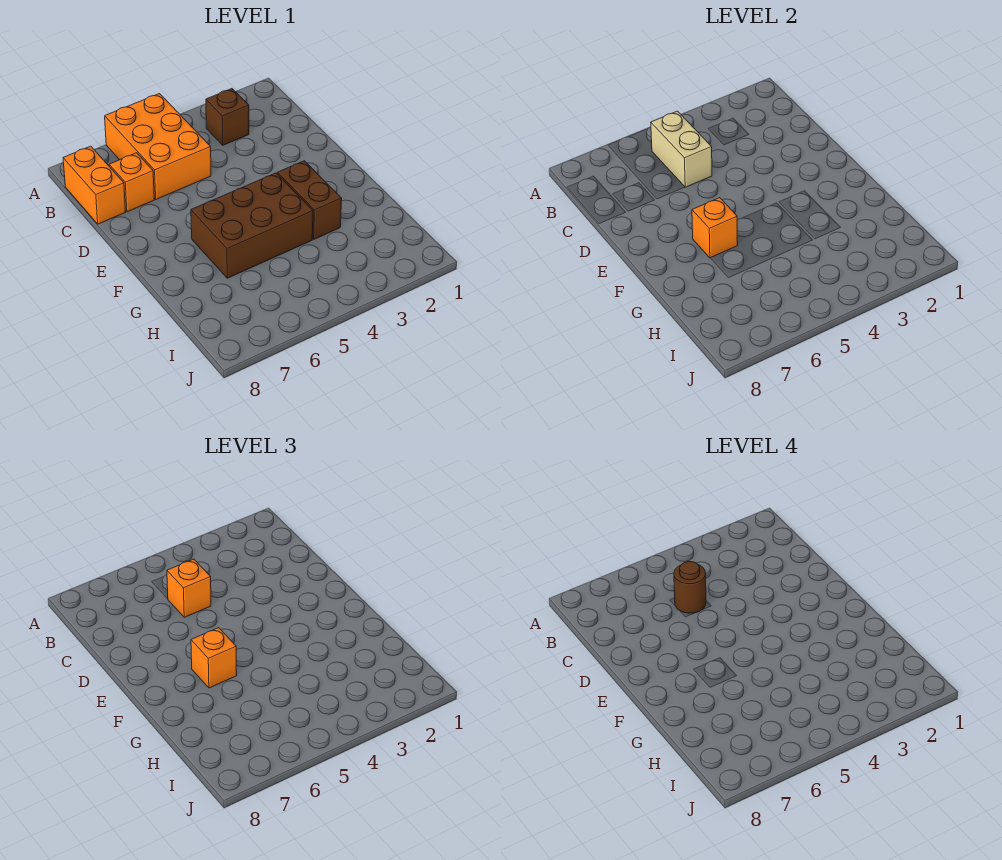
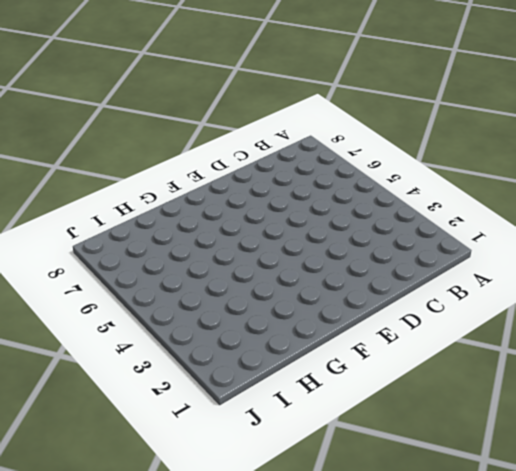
none -> orange brick A5:C6 level 1
none -> brown brick B3 level 1

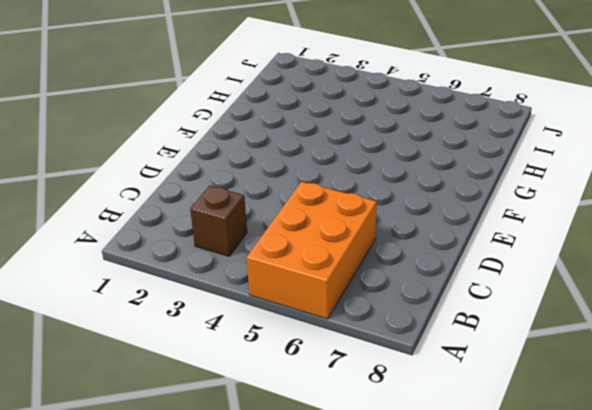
none -> orange brick B8:C8 level 1
none -> orange brick C7 level 1

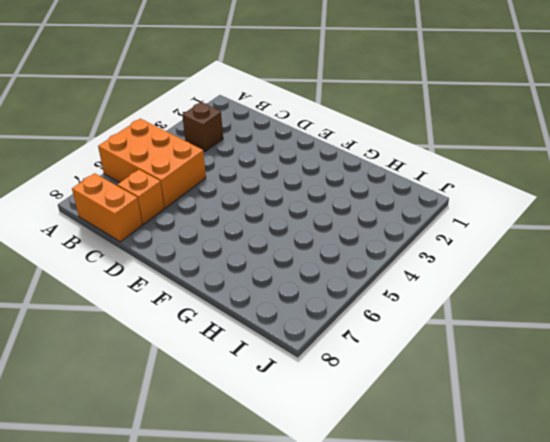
none -> brown brick F3:G3 level 1
none -> brown brick F4:G6 level 1

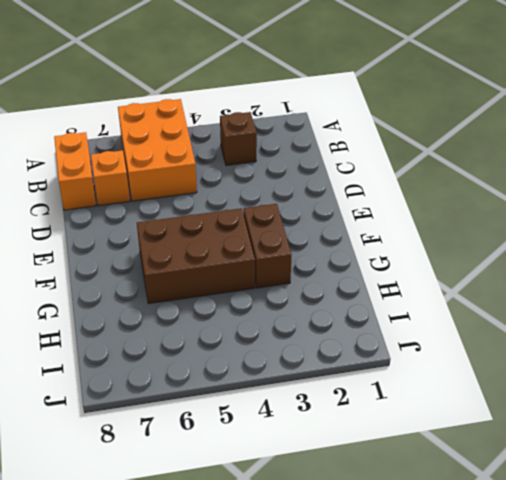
none -> tan brick B5:C5 level 2
none -> orange brick F6 level 2

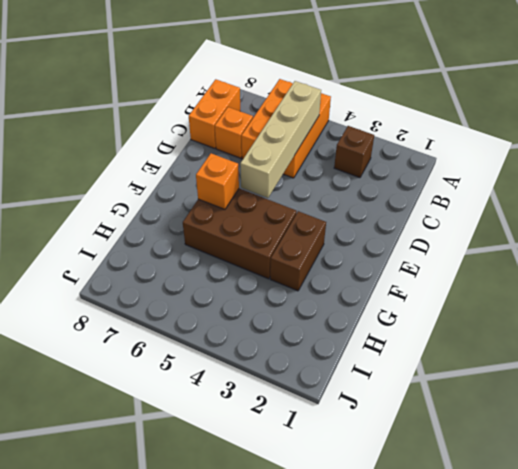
tan brick B5:E5 level 2 -> tan brick B5:C5 level 2
none -> orange brick C5 level 3
none -> orange brick F6 level 3

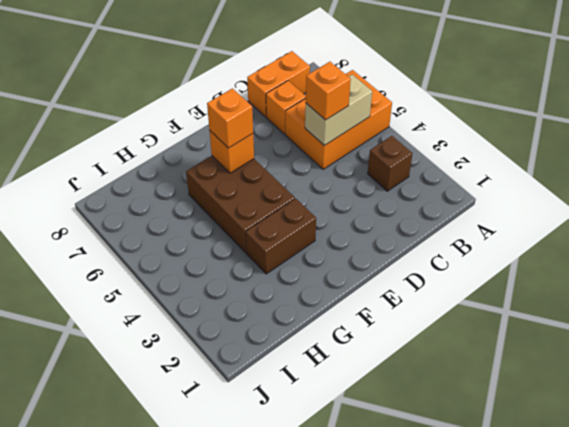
none -> brown round brick C5 level 4

